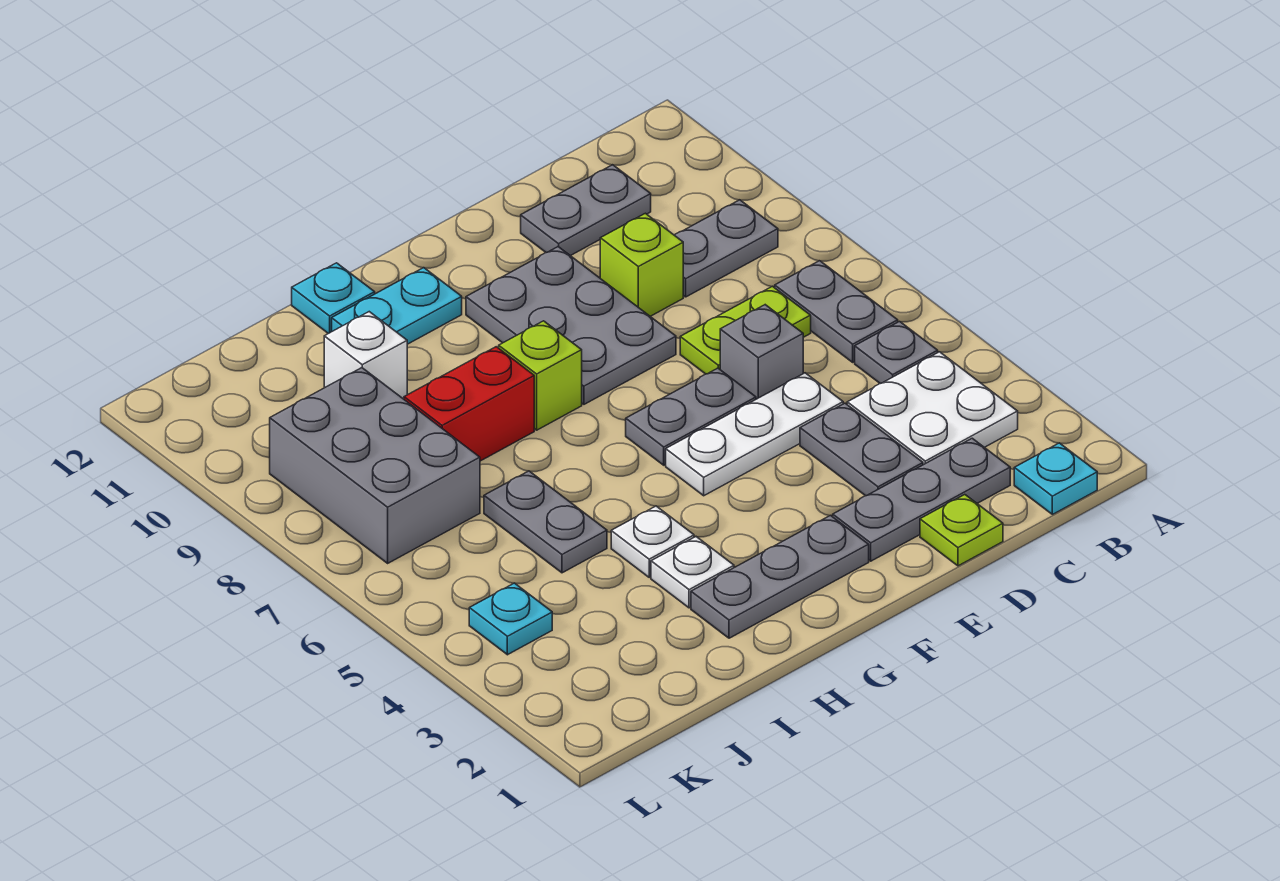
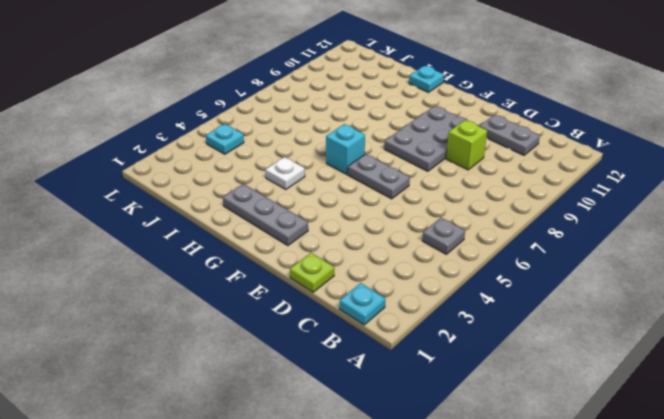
cyan brick G6 level 1 -> none
none -> white plate B3:C4 level 1
none -> grey plate B6:B7 level 1
none -> grey plate B9:C9 level 1

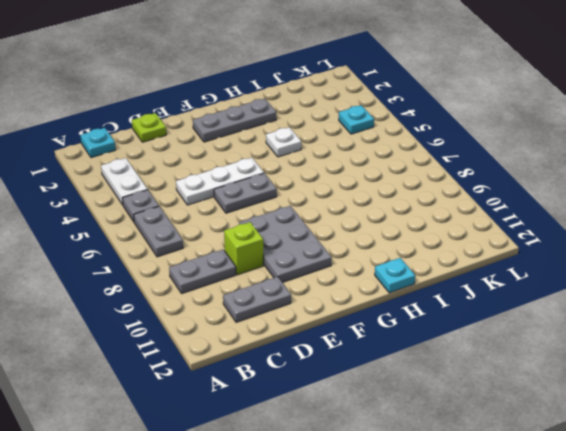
white plate B3:B4 level 1 -> white plate B3:C4 level 1
none -> grey plate C2:E2 level 1
none -> lime plate C7:D7 level 1
none -> grey plate D3:D4 level 1

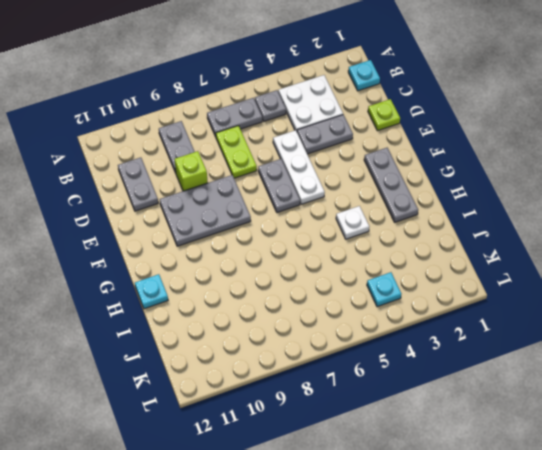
none -> grey plate C2:E2 level 1
none -> grey brick D6 level 1
none -> lime brick G8 level 1

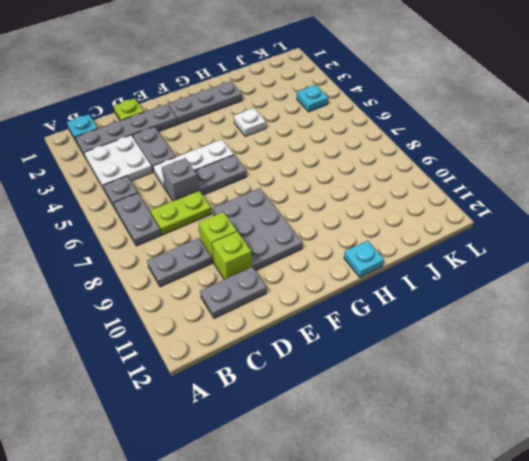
grey plate B2:E2 level 1 -> grey plate C2:E2 level 1
lime brick D10 level 1 -> lime brick G8 level 1
none -> cyan plate G11:H11 level 1
none -> white plate H3 level 1
none -> red brick H8:I8 level 1

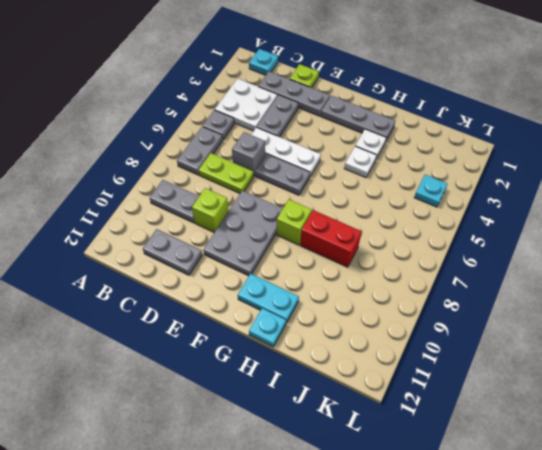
none -> grey plate I5:I6 level 1
none -> white brick I10 level 1
none -> grey brick J7:K9 level 1

